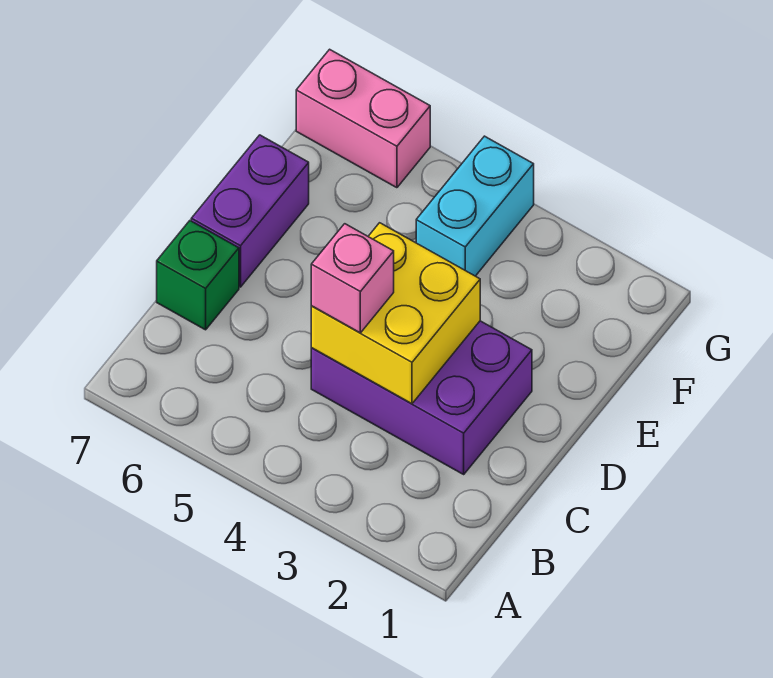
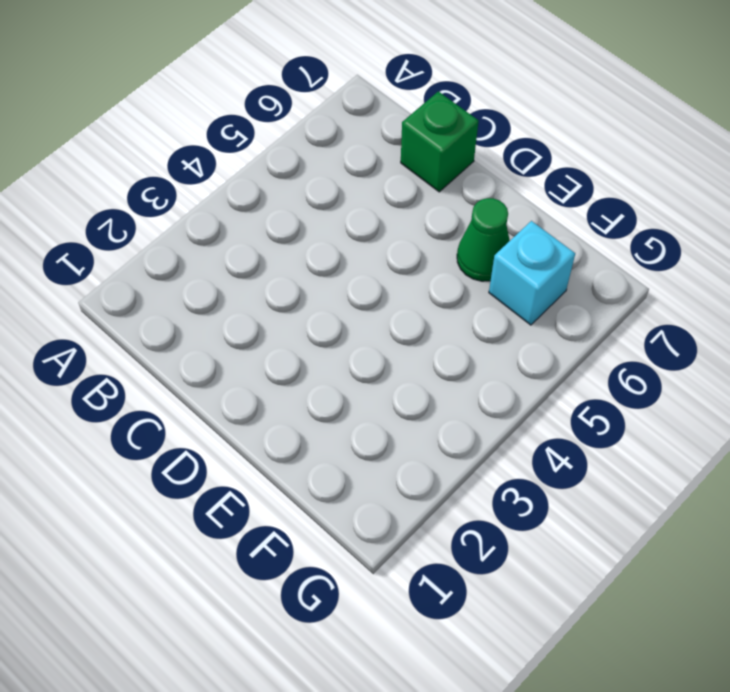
green cone E6 level 1 -> none
cyan brick F6 level 1 -> none
none -> purple brick C2:D4 level 1
none -> purple brick D7:E7 level 1

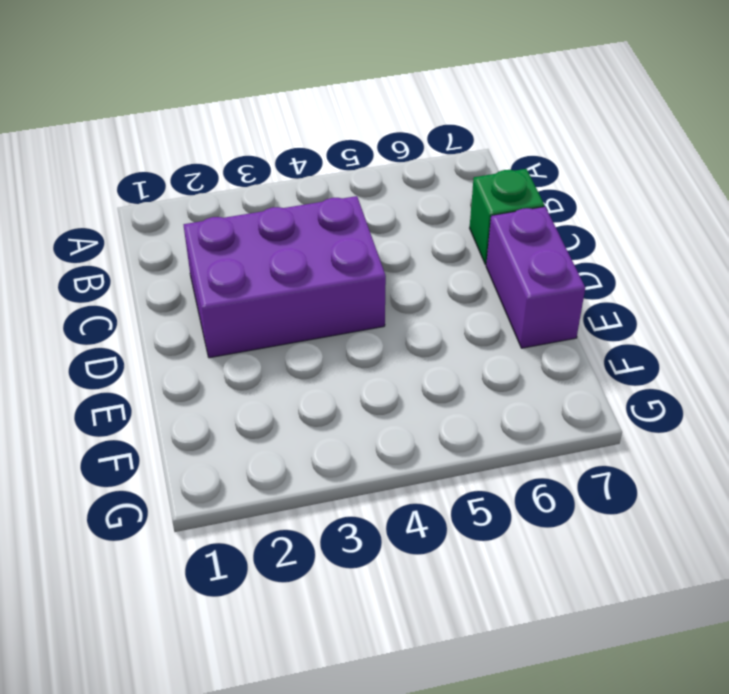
none -> cyan brick F4:G4 level 1
none -> pink brick G6:G7 level 1

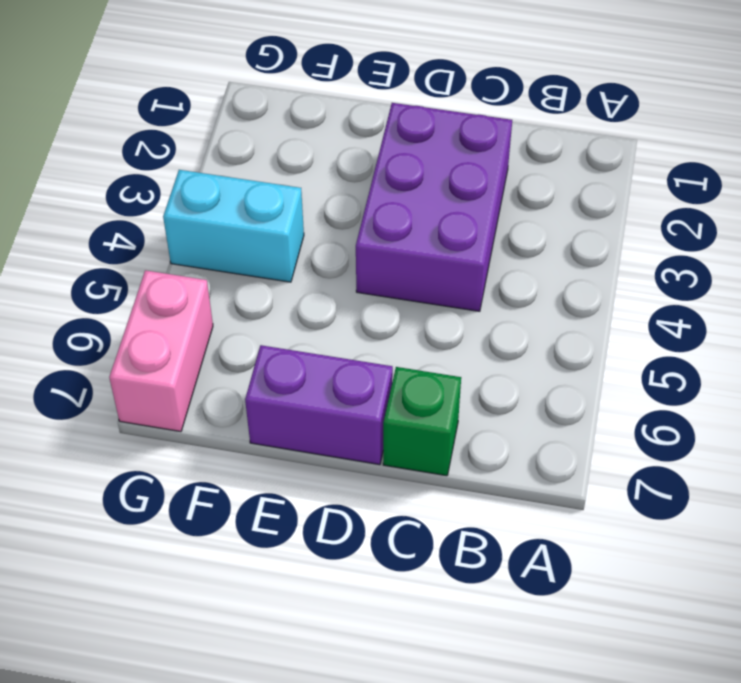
none -> yellow brick C3:D4 level 2
none -> pink brick C4 level 3

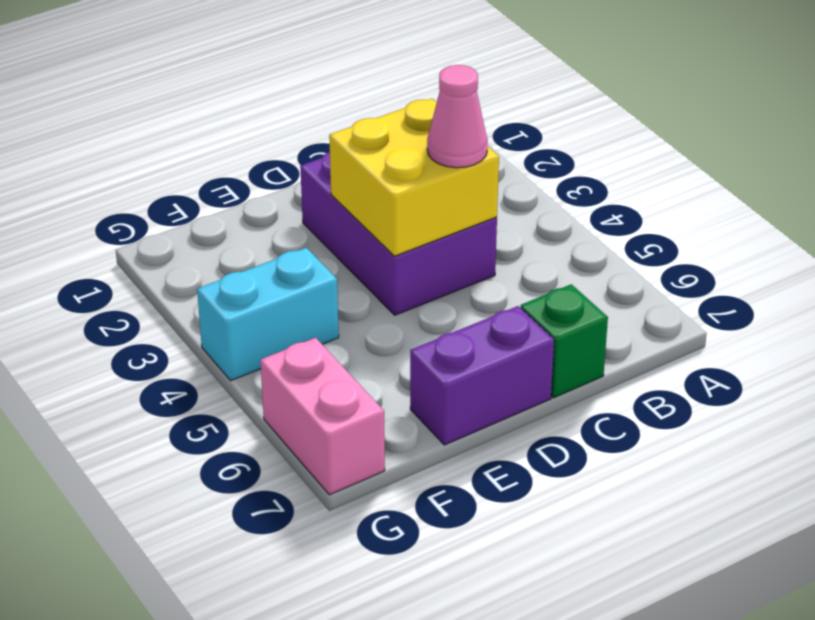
pink cone C4 level 3 -> pink brick C4 level 3

